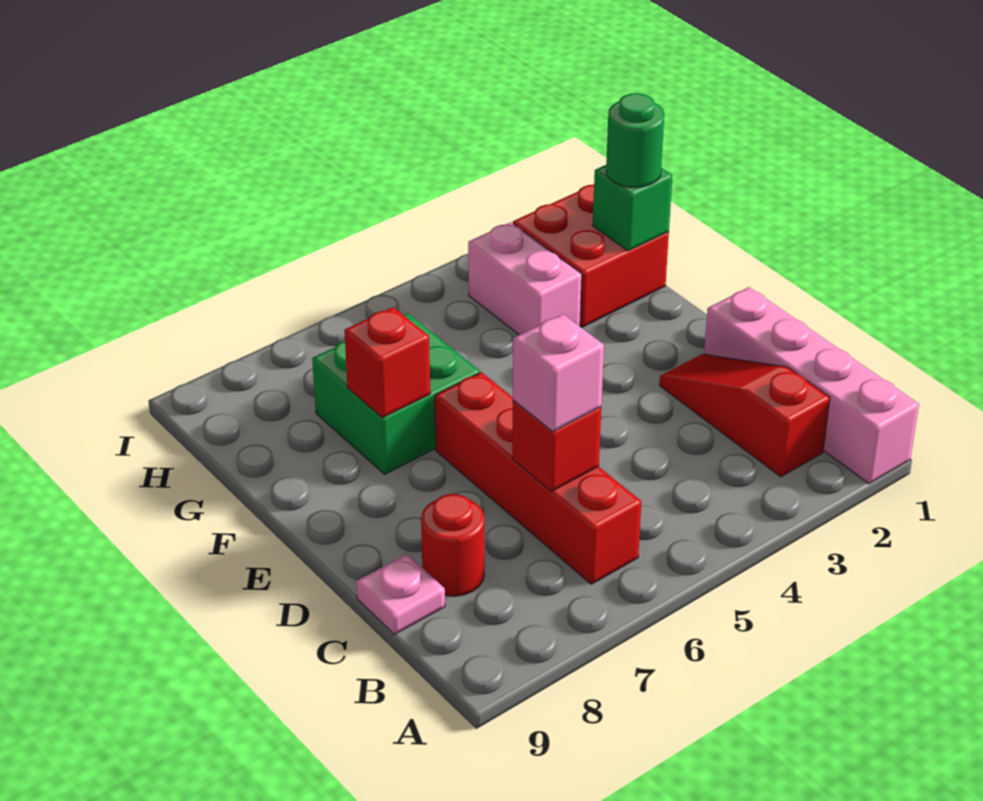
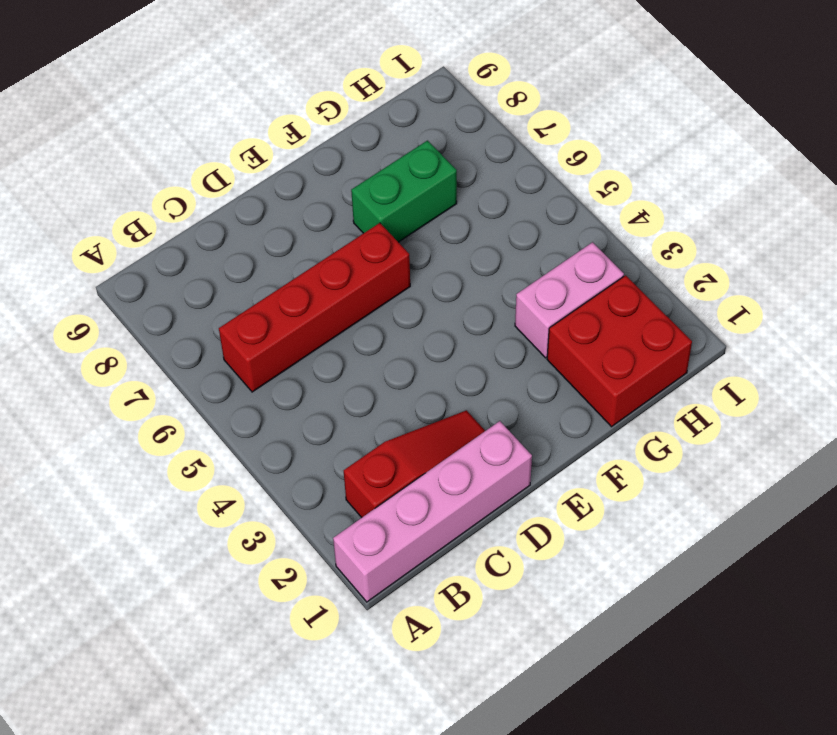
green brick F7:G7 level 1 -> green brick F6:G7 level 1
none -> red round brick C8 level 1
none -> pink plate C9 level 1
none -> red brick C6 level 2

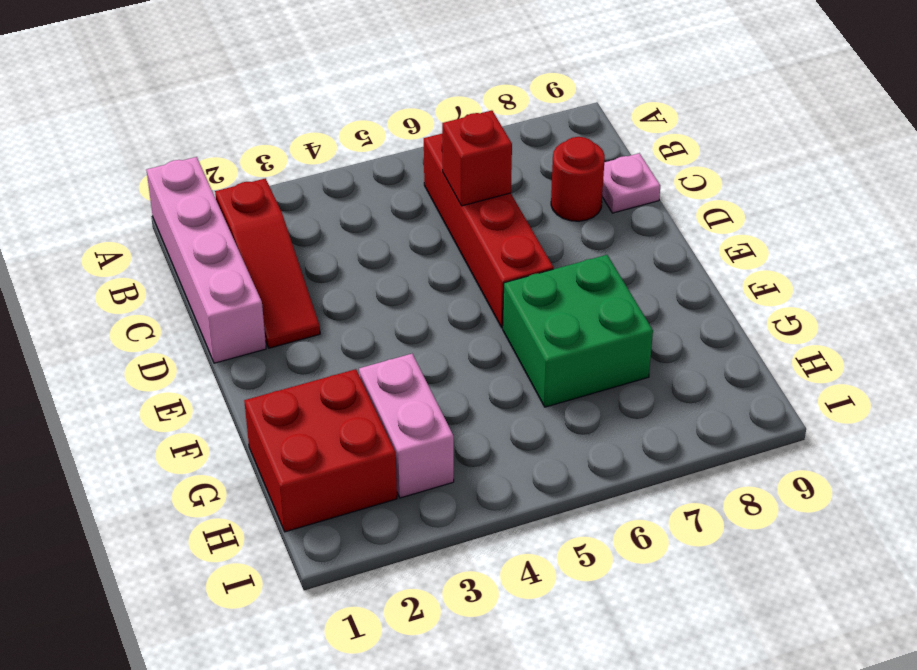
none -> red brick F7 level 2
none -> green brick G1 level 2
none -> pink brick C6 level 3

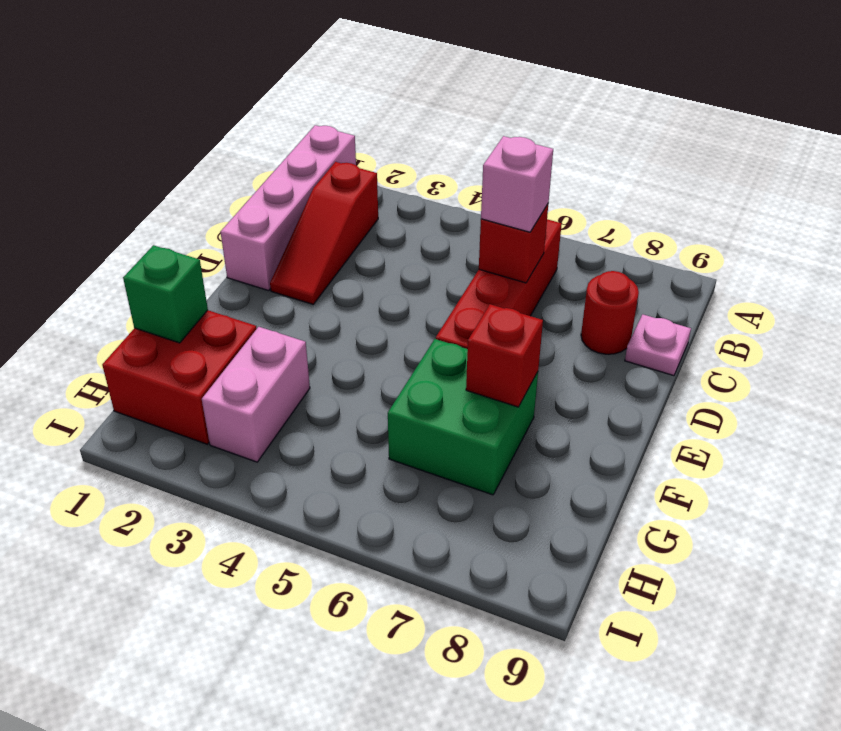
none -> green round brick G1 level 3

